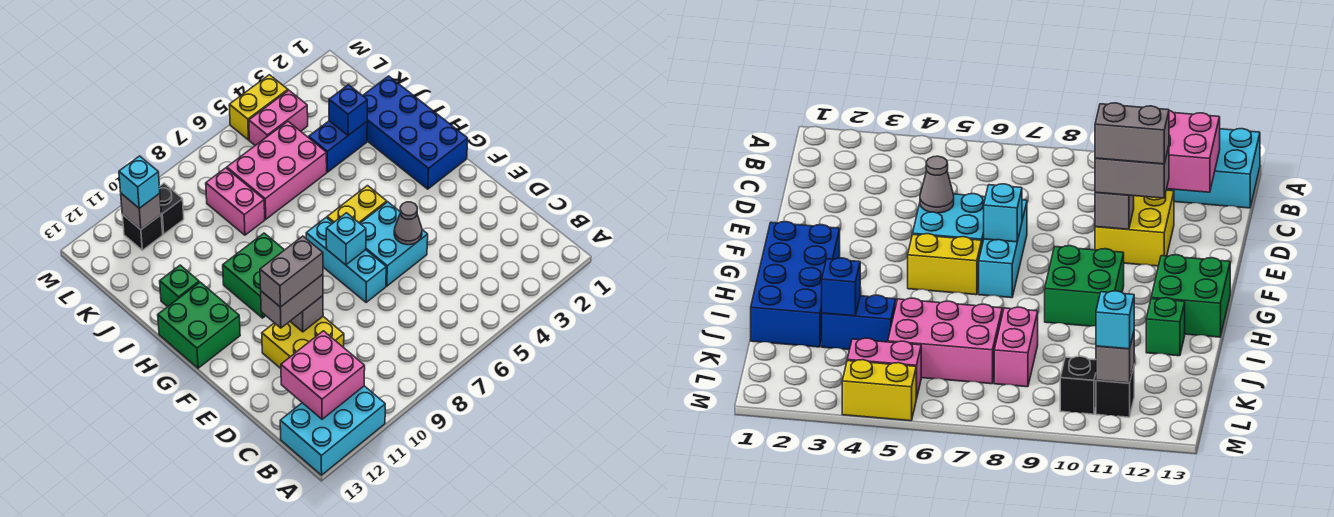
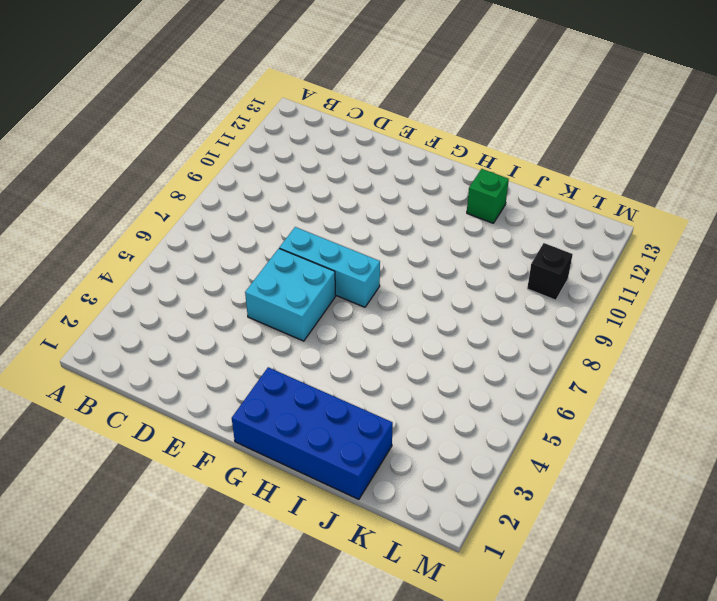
none -> cyan brick A11:B13 level 1
none -> yellow brick D10:E11 level 1
none -> yellow brick G5:G6 level 1

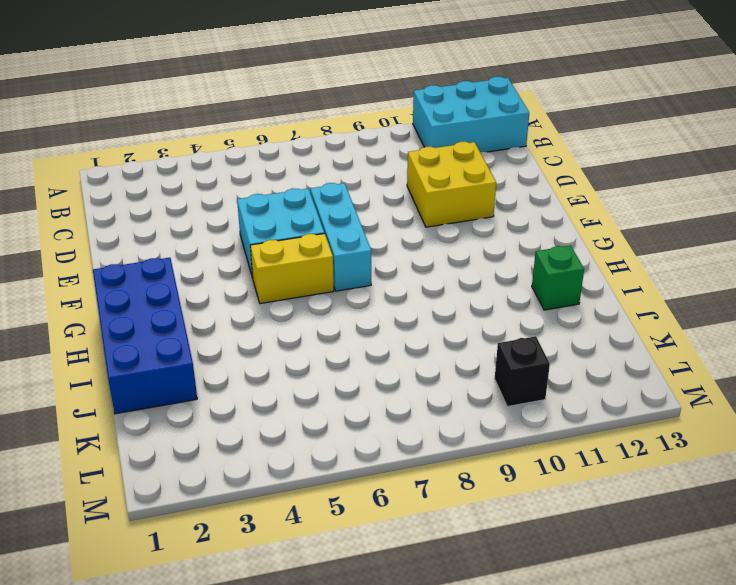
none -> green brick G9:H10 level 1
none -> green brick G12:H13 level 1
none -> blue brick J3:J4 level 1

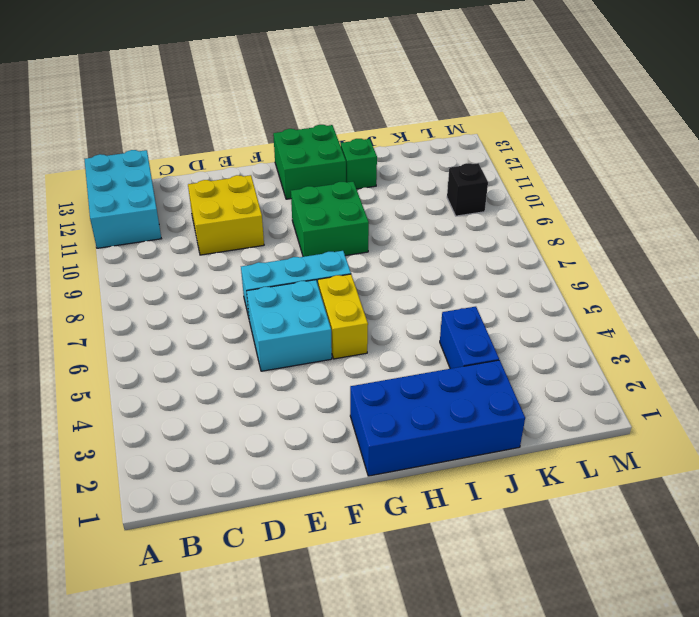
none -> pink brick J5:K7 level 1
none -> pink brick J8:K8 level 1
none -> pink brick L4:L5 level 1

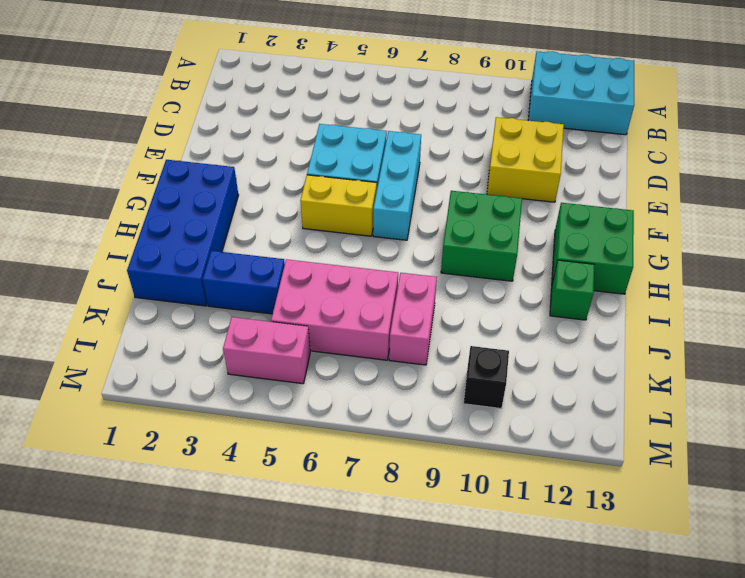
none -> black brick L11 level 1
none -> yellow brick M4:M5 level 1
none -> pink brick B11:C12 level 2

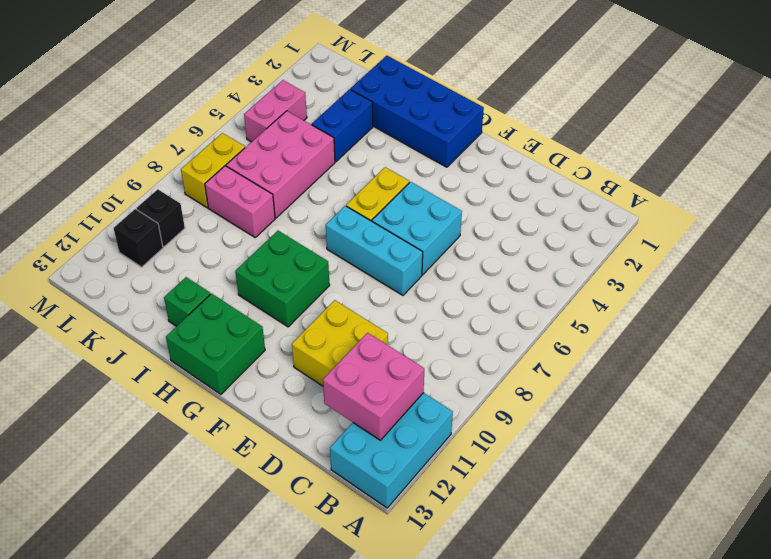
yellow brick L7:L8 level 1 -> yellow brick M4:M5 level 1
none -> grey cone E5 level 2
none -> grey brick E10 level 2
none -> cyan brick F7 level 2

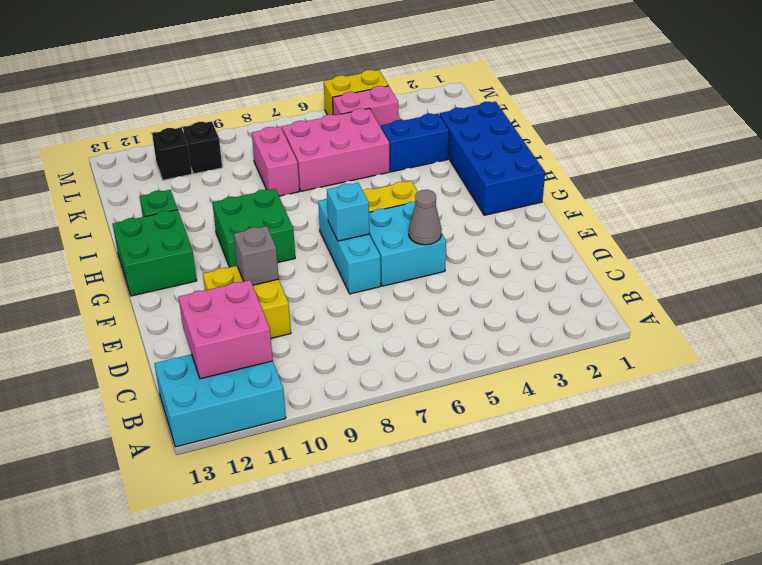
none -> blue brick J3 level 2
none -> grey brick L11 level 2
none -> grey brick E10:E11 level 3

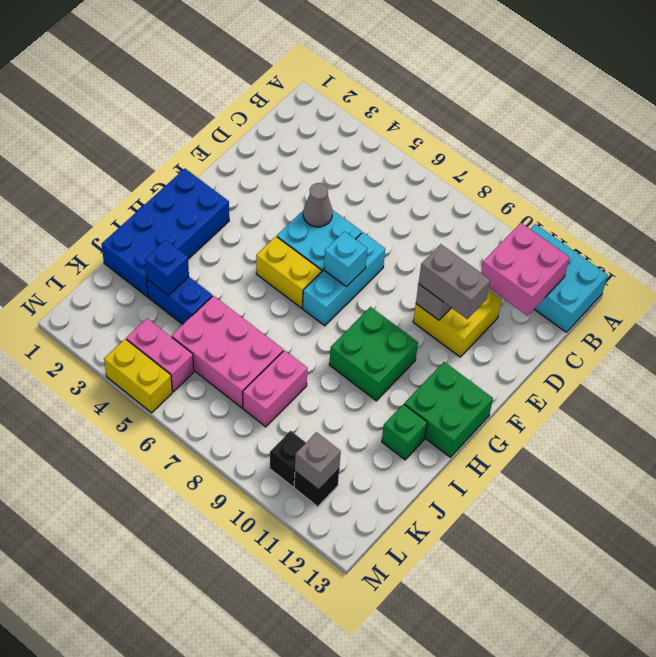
none -> cyan brick L11 level 3
none -> grey brick E10:E11 level 4

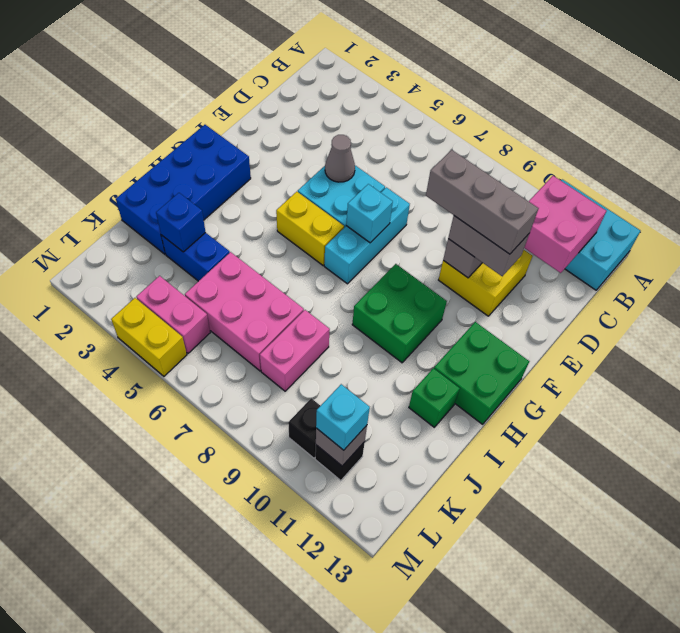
grey brick E9:E11 level 4 -> grey brick E10:E11 level 4

